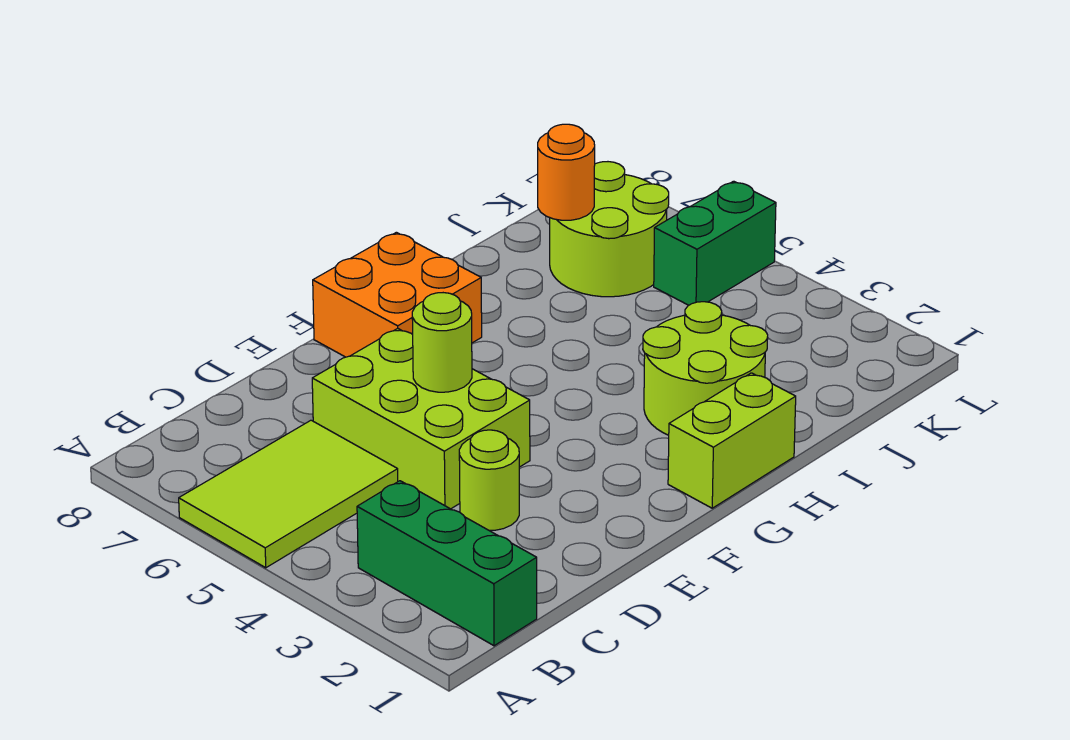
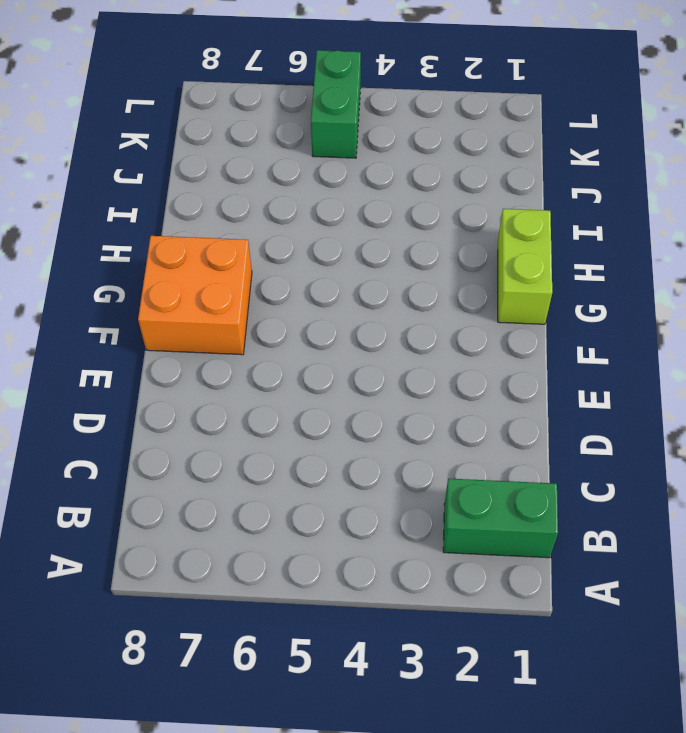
green brick B1:B2 level 1 -> green brick B1:B3 level 1
none -> lime tile A5:C6 level 1
none -> lime round brick D3 level 1

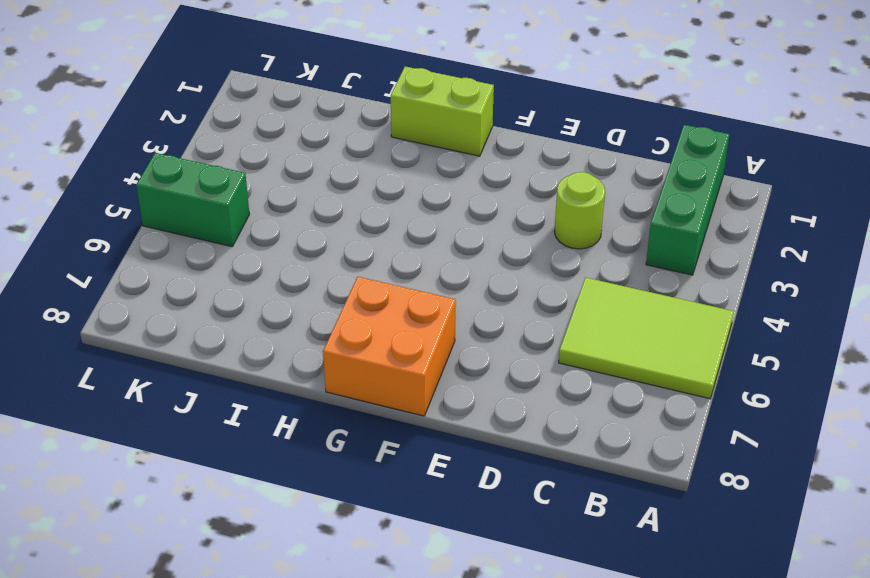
none -> lime brick D4:E6 level 1
none -> lime round brick H2:I3 level 1

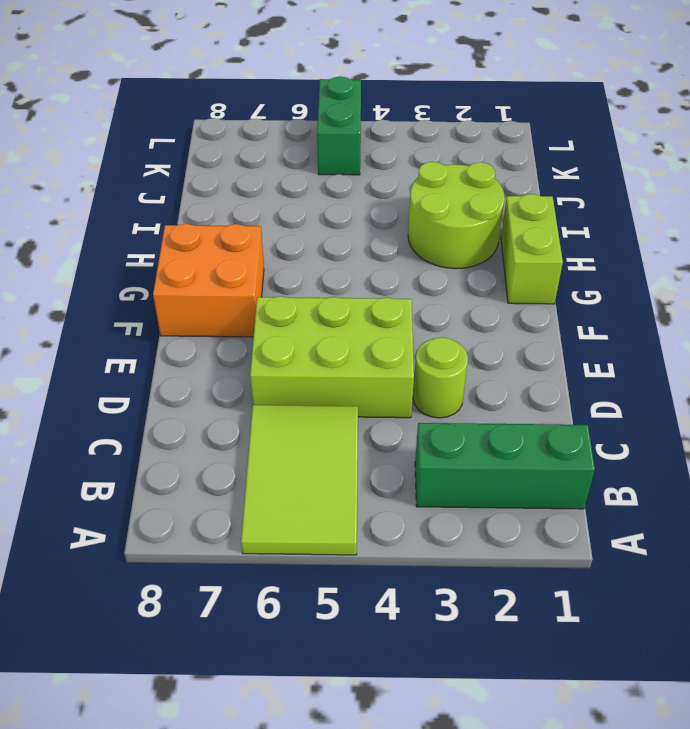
none -> lime round brick J6:K7 level 1
none -> lime round brick E5 level 2

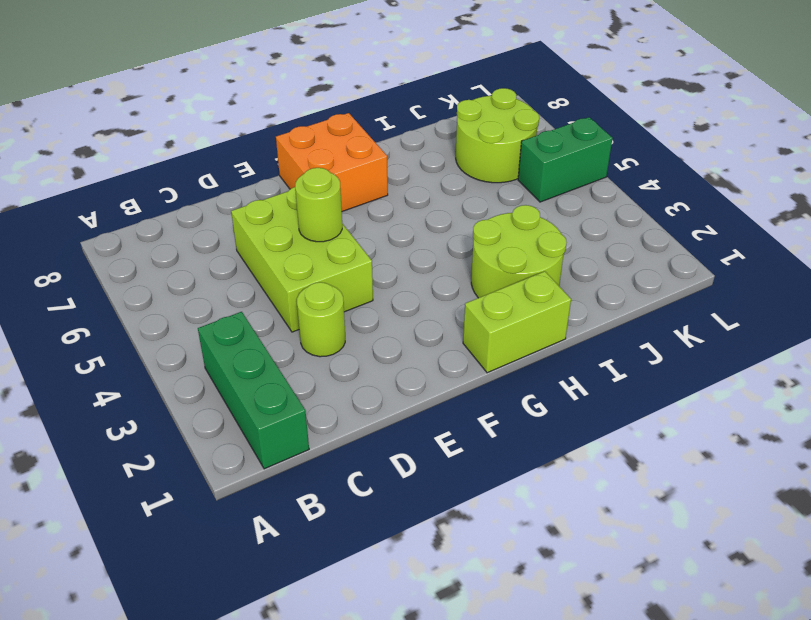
none -> lime tile A5:C6 level 1
none -> orange round brick J7 level 2

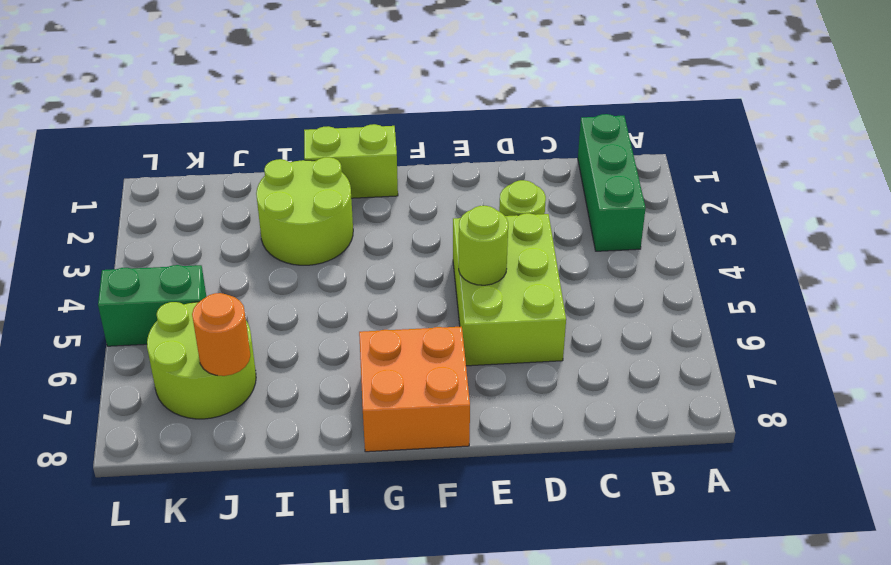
none -> lime tile A5:C6 level 1

